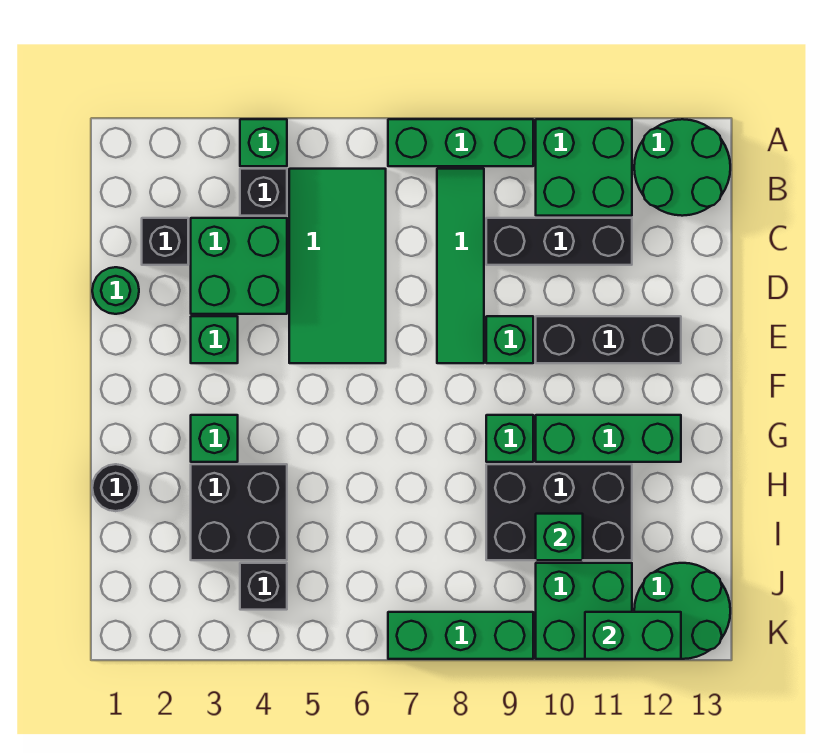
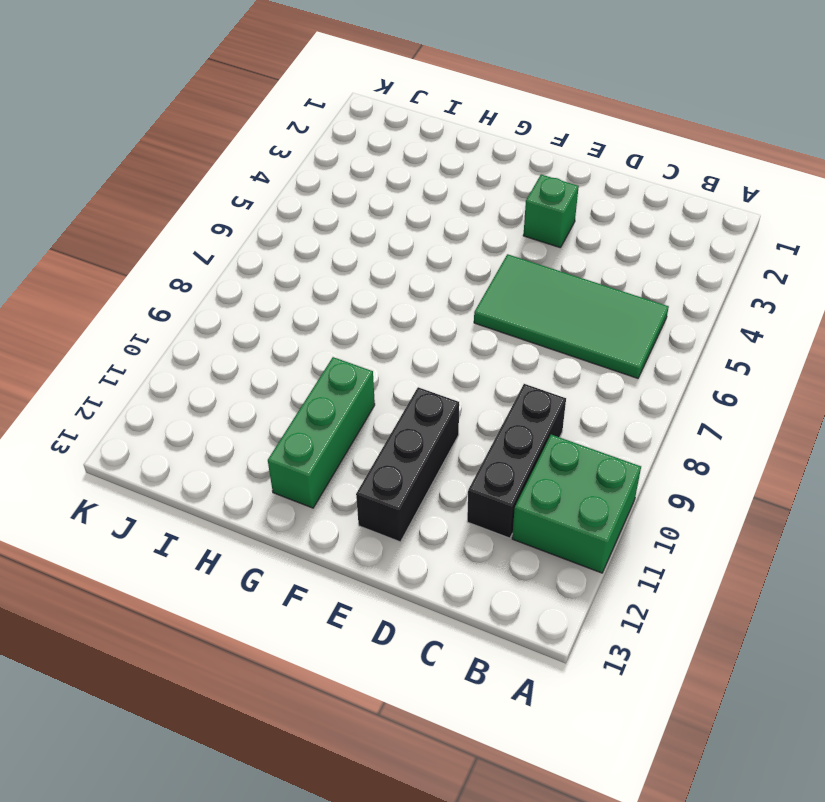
none -> green brick A4 level 1
none -> green brick A7:A9 level 1
none -> green round brick A12:B13 level 1

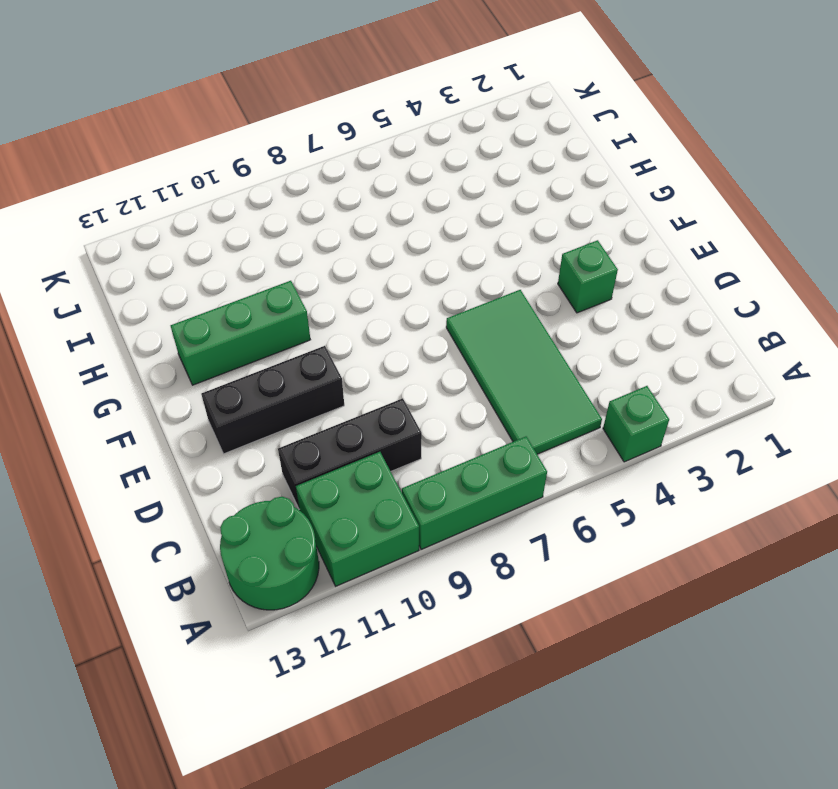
none -> black brick B4 level 1
none -> green tile B8:E8 level 1
none -> black brick C2 level 1

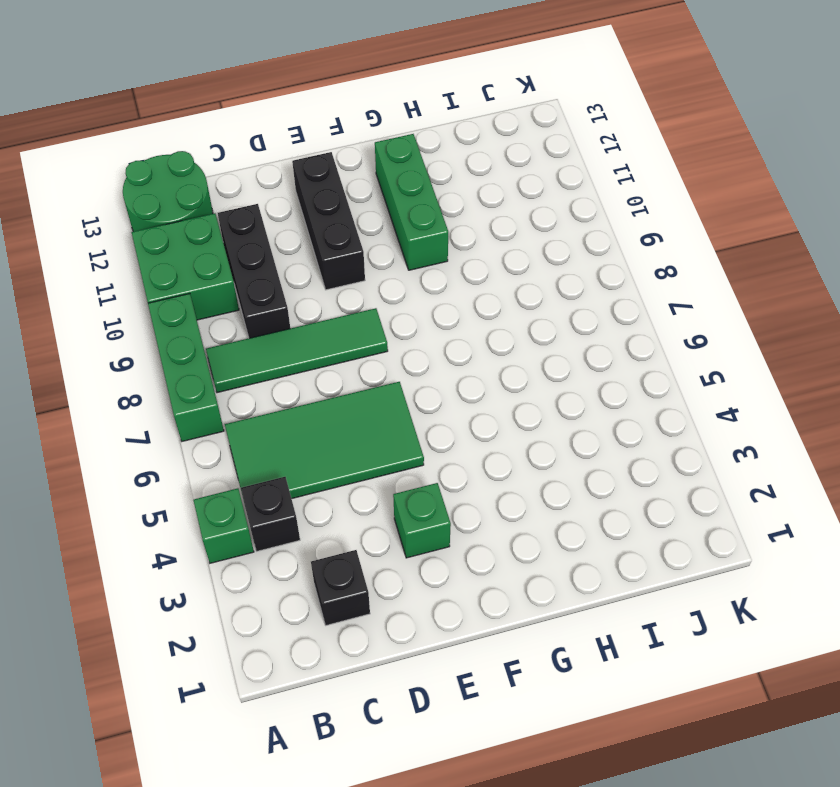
none -> green brick C3:D4 level 1
none -> green round brick D1 level 1
none -> green brick E9 level 1

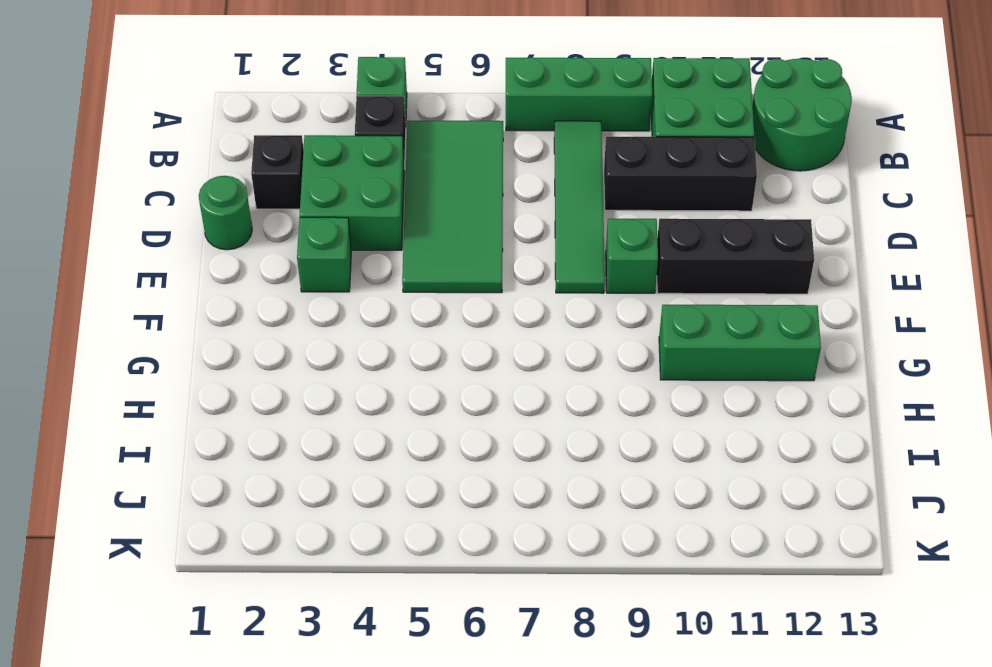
none -> green brick G3 level 1
none -> green brick G9 level 1
none -> black round brick H1 level 1

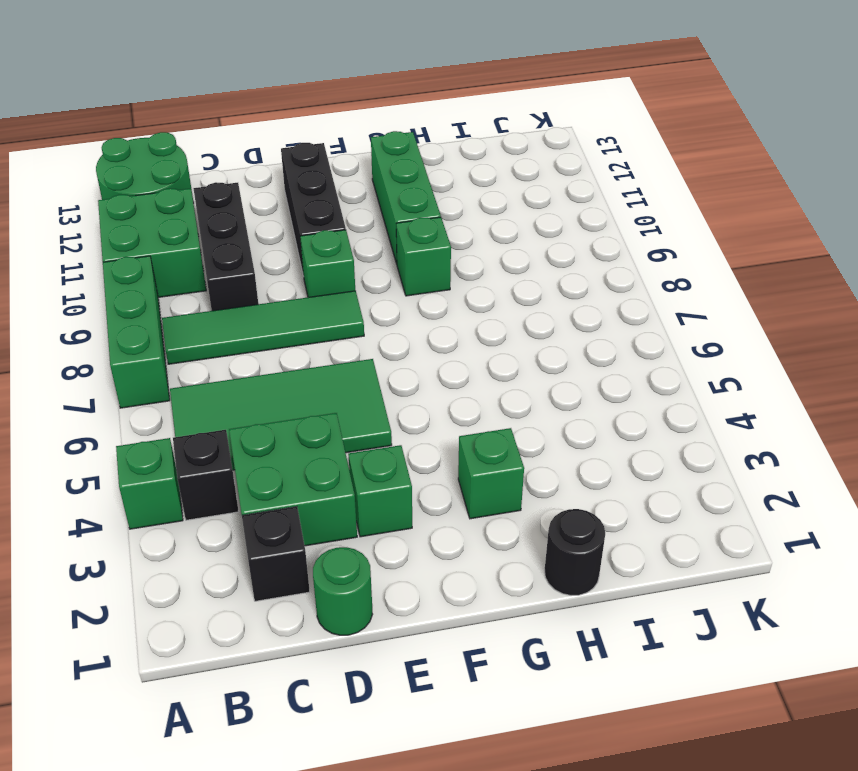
none -> black brick H3:I4 level 1
none -> black brick H9:I11 level 1
none -> black brick J4 level 1

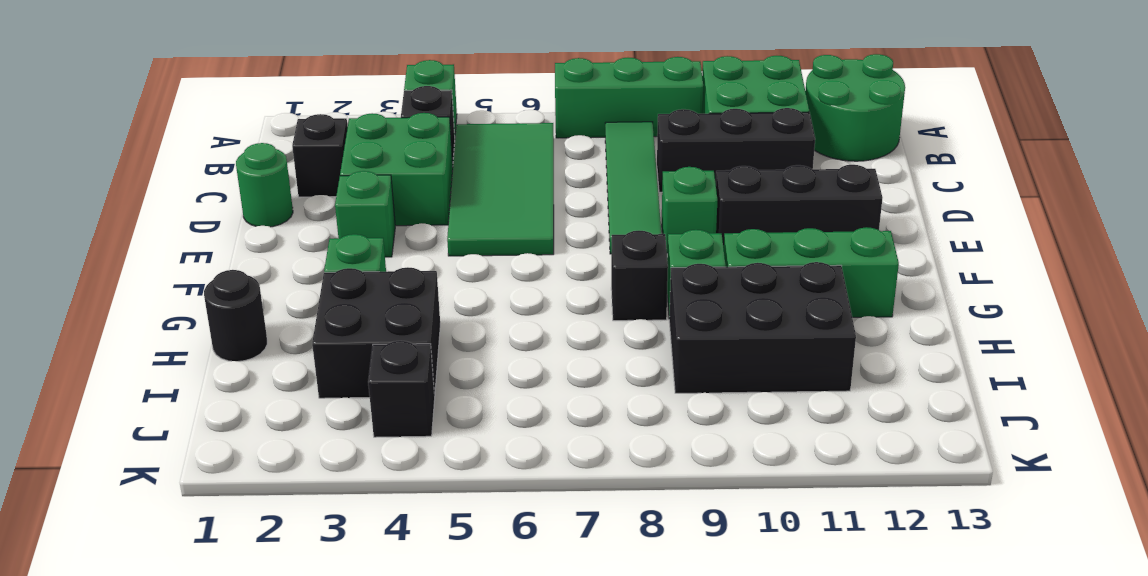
black brick G8 level 1 -> none
none -> green brick J10:K11 level 1
none -> green round brick J12:K13 level 1
none -> green brick K7:K9 level 1

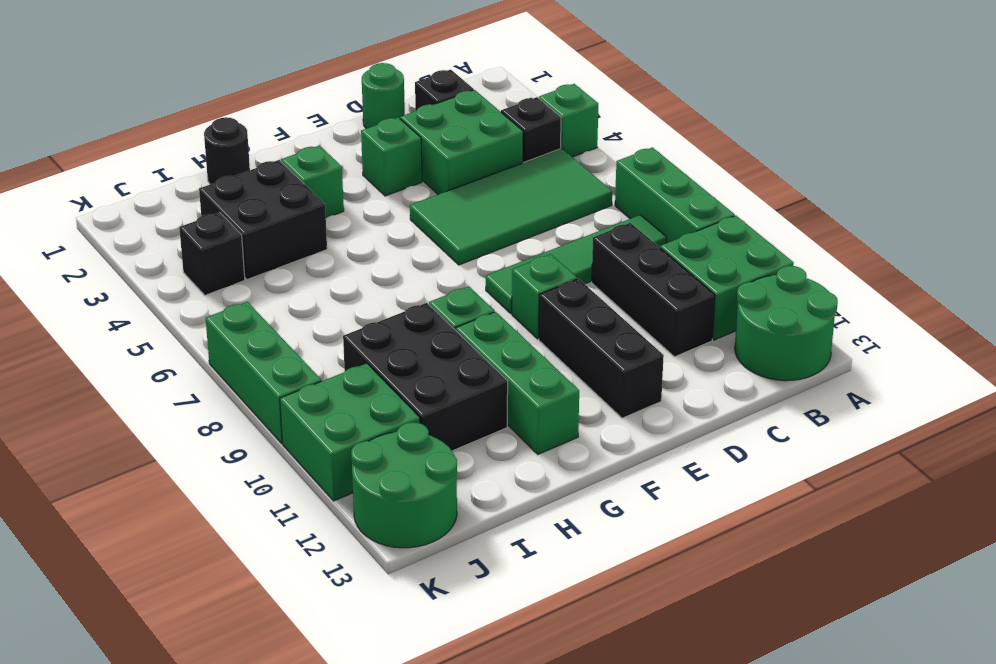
none -> green brick I10 level 2
none -> green brick K11:K12 level 2

